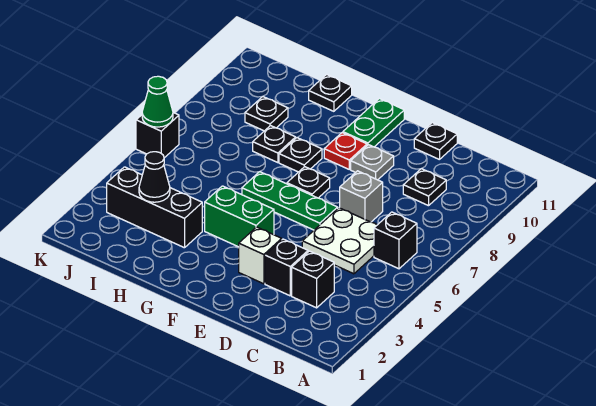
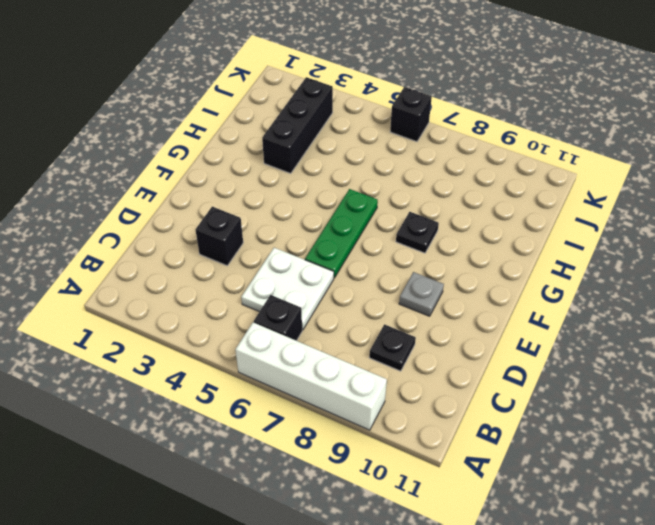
white brick A6:A9 level 1 -> none
none -> black brick C3 level 1
none -> grey brick D7 level 1
none -> black plate D11 level 1

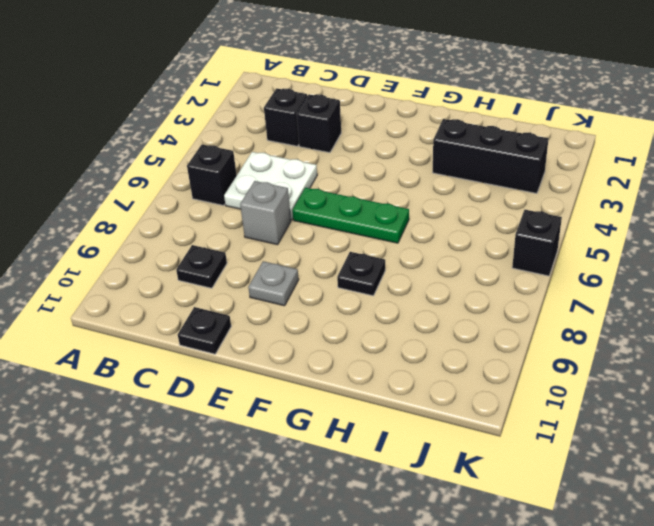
none -> white brick E3 level 1
none -> green brick F4:G4 level 1
none -> black plate F7 level 1

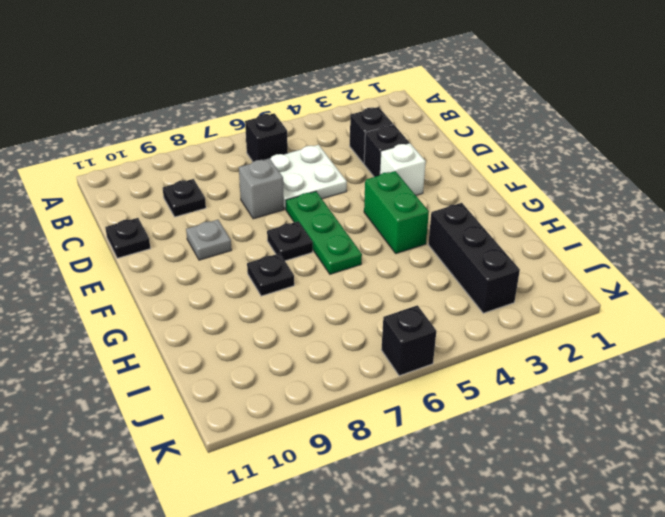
none -> red plate F9 level 1
none -> green plate F10:F11 level 1
none -> black plate H8 level 1

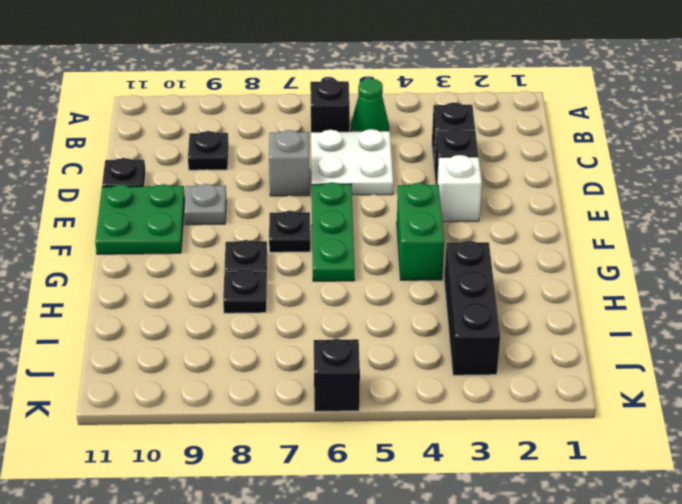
green cone B5 level 1 -> green cone K6 level 2
green plate E10:F11 level 1 -> green plate F10:F11 level 1
none -> red plate F9 level 1
none -> black plate H11 level 1
none -> black plate I9 level 1

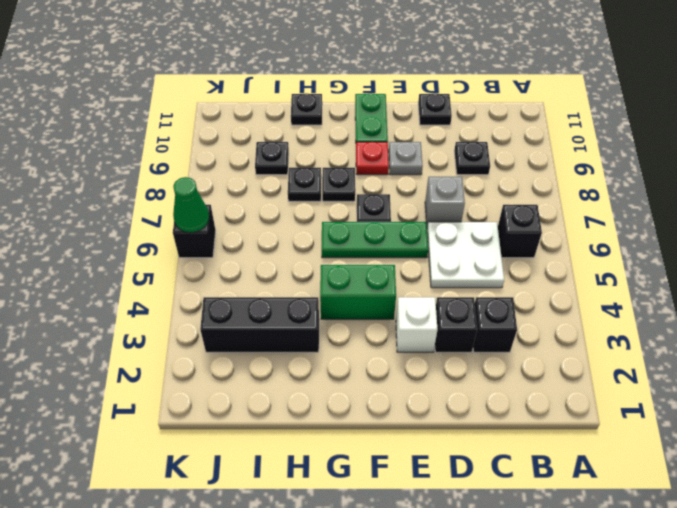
none -> black cone I3 level 2

